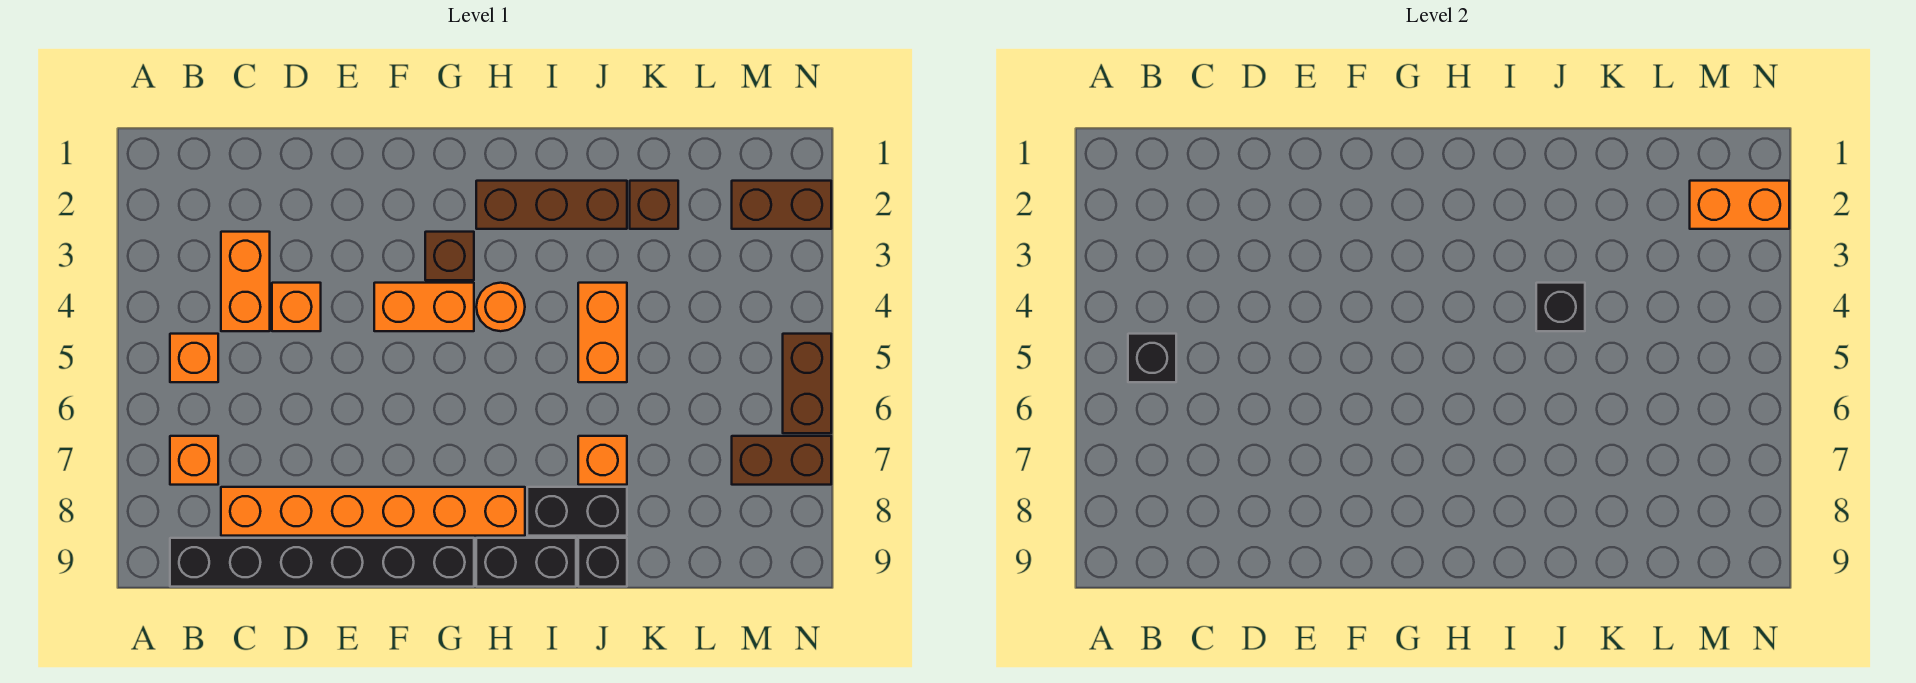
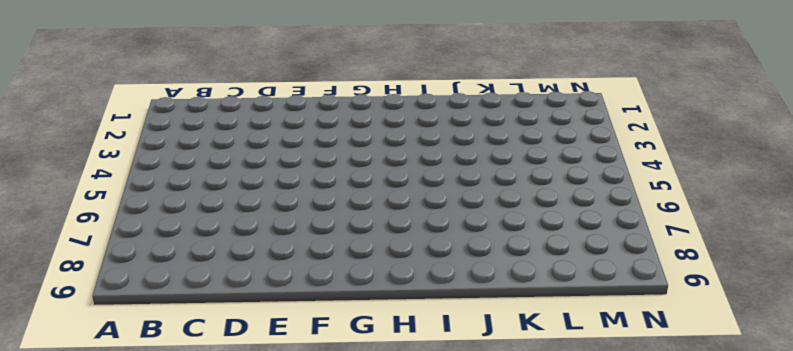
none -> orange brick B5 level 1
none -> orange brick B7 level 1
none -> black brick B9:G9 level 1

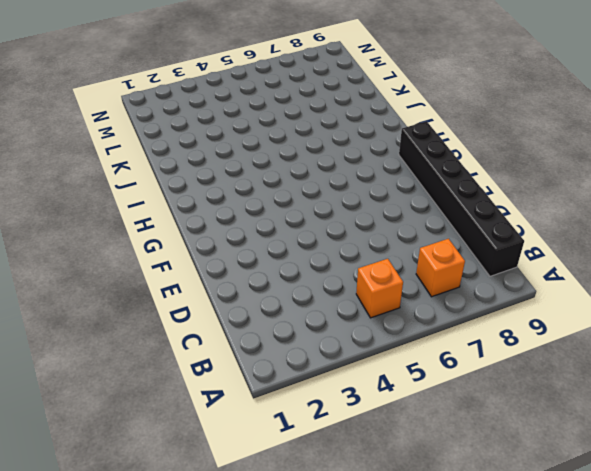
none -> orange brick C3:C4 level 1
none -> orange brick C8:H8 level 1
none -> orange brick D4 level 1

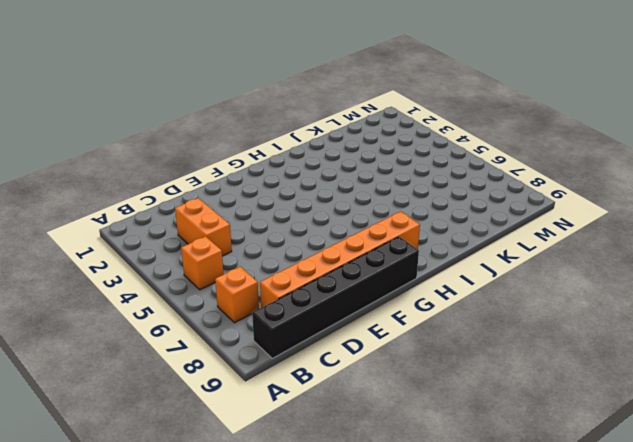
none -> orange brick D4 level 1
none -> orange brick F4:G4 level 1
none -> brown brick G3 level 1

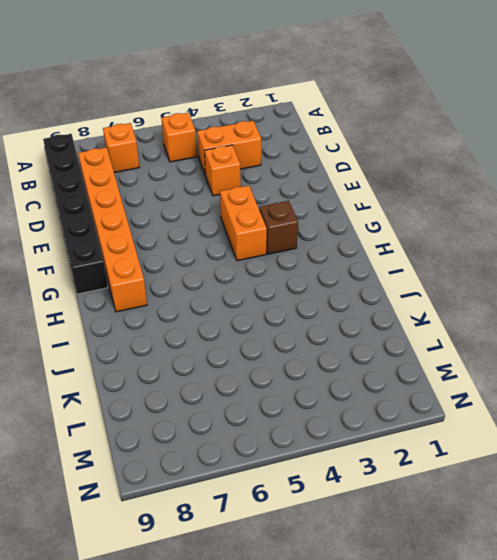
none -> brown brick H2:J2 level 1
none -> orange round brick H4 level 1
none -> black brick H9:I9 level 1

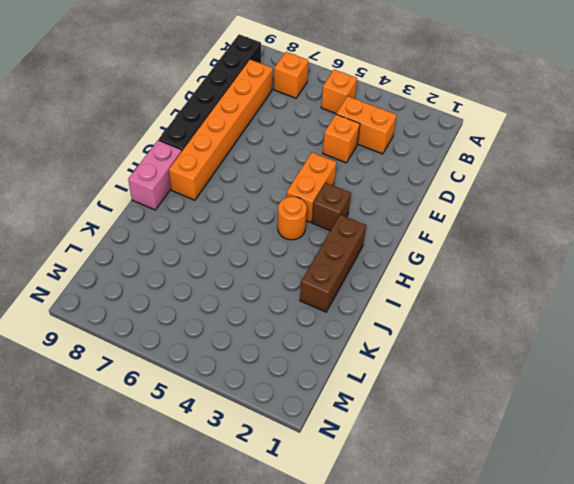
pink brick H9:I9 level 1 -> black brick H9:I9 level 1
none -> black brick I8:J8 level 1
none -> orange brick J4:J5 level 1
none -> orange brick J7 level 1

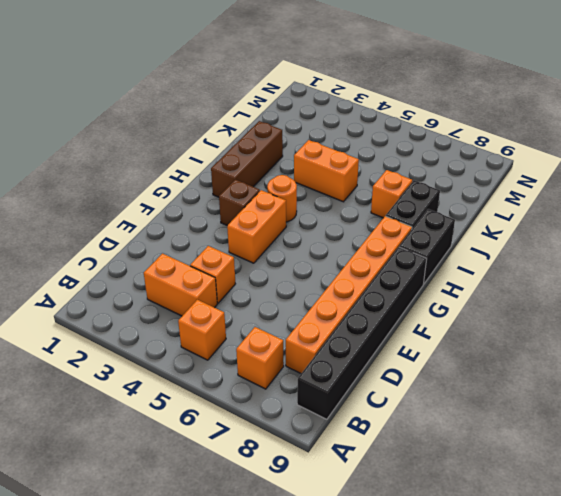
none -> black brick J9 level 1
none -> brown brick K2 level 1
none -> brown brick M2:N2 level 1

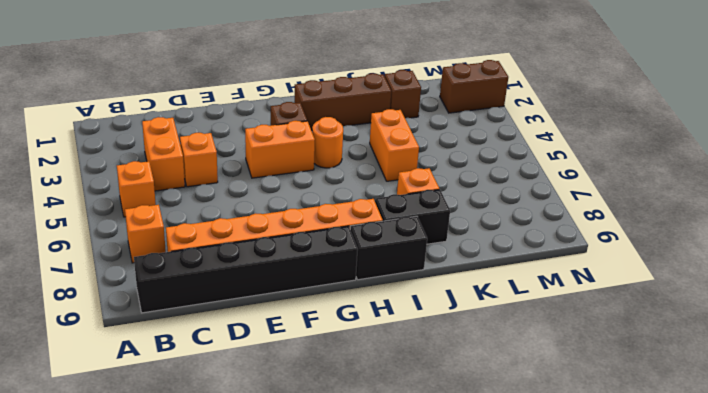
none -> black brick J9 level 1
none -> brown brick M7:N7 level 1
none -> brown brick N5:N6 level 1

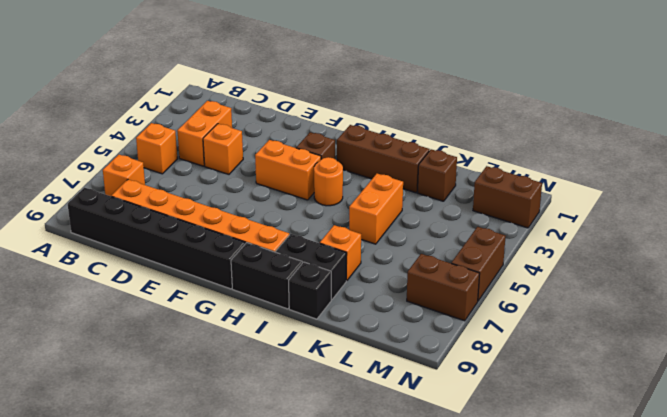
none -> black brick B5 level 2
none -> black brick J4 level 2
none -> orange brick M2:N2 level 2

